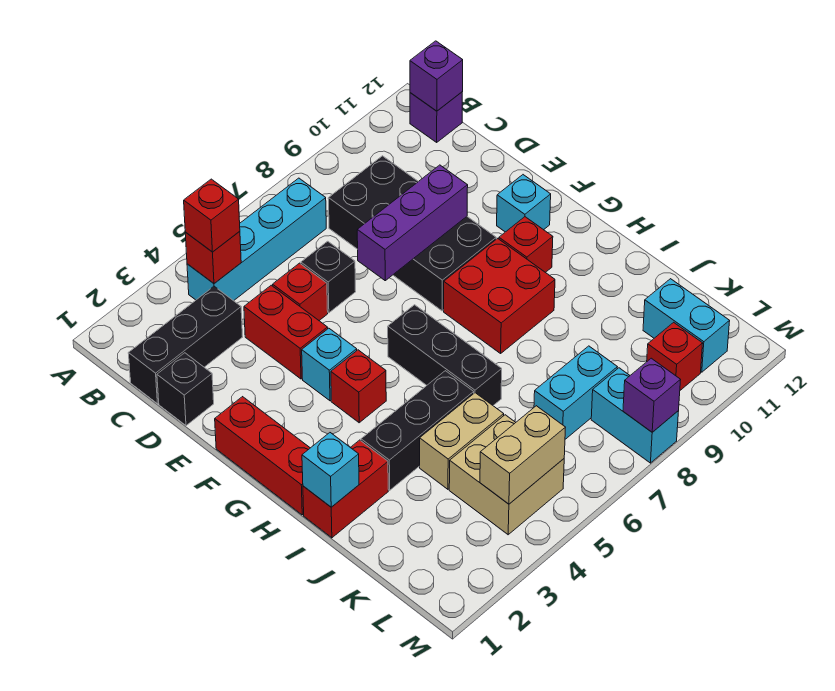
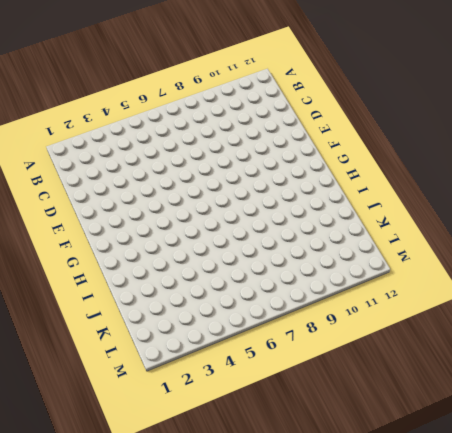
none -> cyan brick B4:B7 level 1
none -> purple brick B12 level 1
none -> black brick C1:C3 level 1
none -> black brick C8:F9 level 1

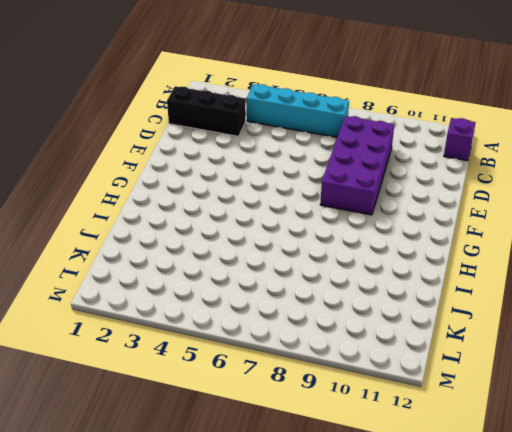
purple brick C8:F9 level 1 -> black brick C8:F9 level 1
none -> black brick D1 level 1
none -> red brick D4:E4 level 1
none -> red brick D5 level 1
none -> black brick D6 level 1

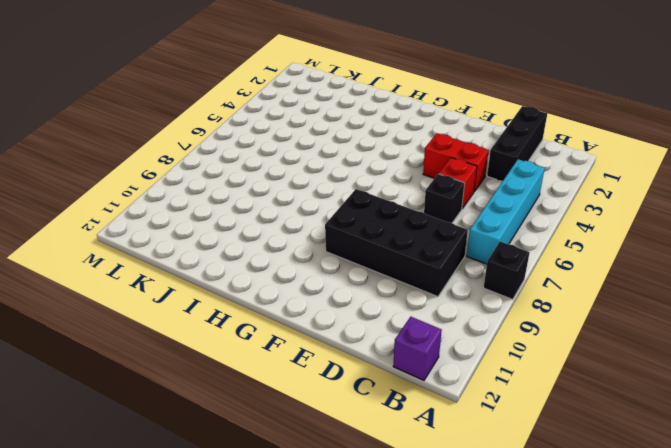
black brick A8 level 1 -> black brick D1 level 1
none -> red brick F1:H1 level 1
none -> cyan brick F4 level 1
none -> cyan brick F11 level 1
none -> red brick G4 level 1

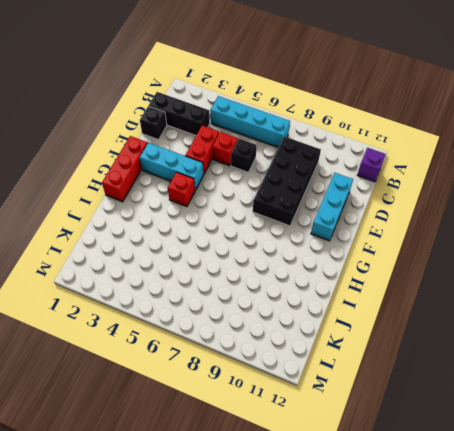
cyan brick D11:F11 level 1 -> cyan brick F11 level 1
cyan brick F2:F4 level 1 -> cyan brick F4 level 1
none -> black brick G6:I6 level 1
none -> red brick G8:H9 level 1
none -> red brick G10 level 1
none -> red brick I1:I2 level 1

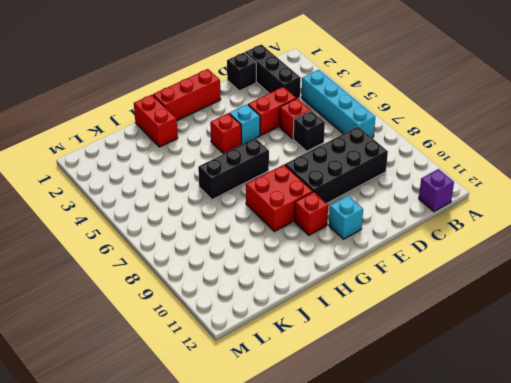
none -> black brick I3:I5 level 1
none -> tan brick J4:J5 level 1
none -> tan brick K4:L5 level 1
none -> cyan brick K7:K8 level 1

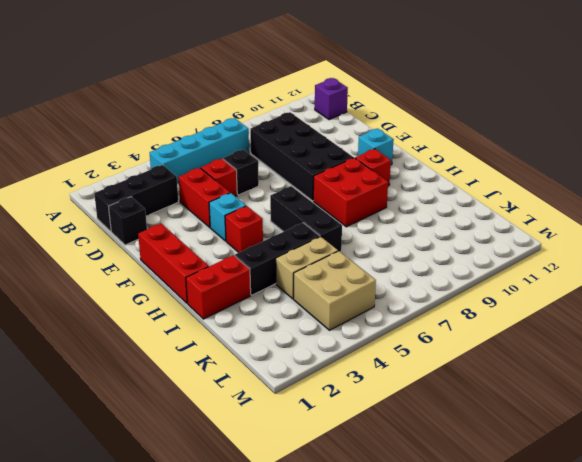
none -> cyan brick K7:K8 level 1
none -> cyan brick K11:L11 level 1
none -> cyan brick L8:M8 level 1
none -> red brick L10 level 1

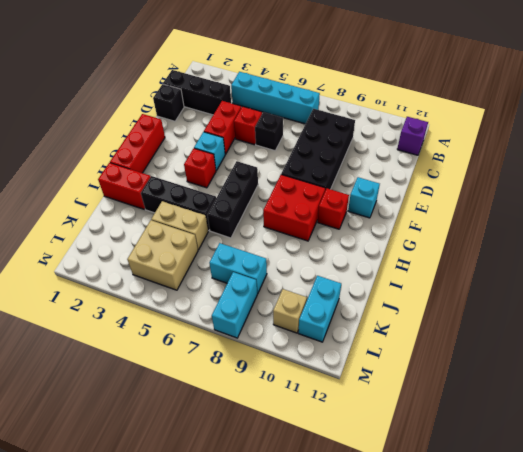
tan brick L10 level 1 -> red brick L10 level 1
none -> red brick B4 level 2
none -> purple brick B12 level 2
none -> purple brick E7:E9 level 2
none -> cyan brick I1 level 2

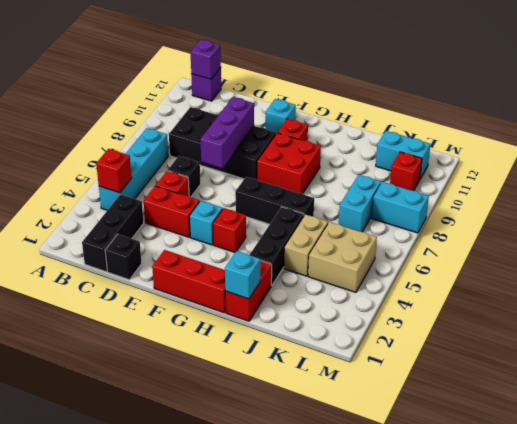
none -> tan brick L4:L5 level 2
none -> purple brick M8 level 2
none -> red brick B4 level 3

